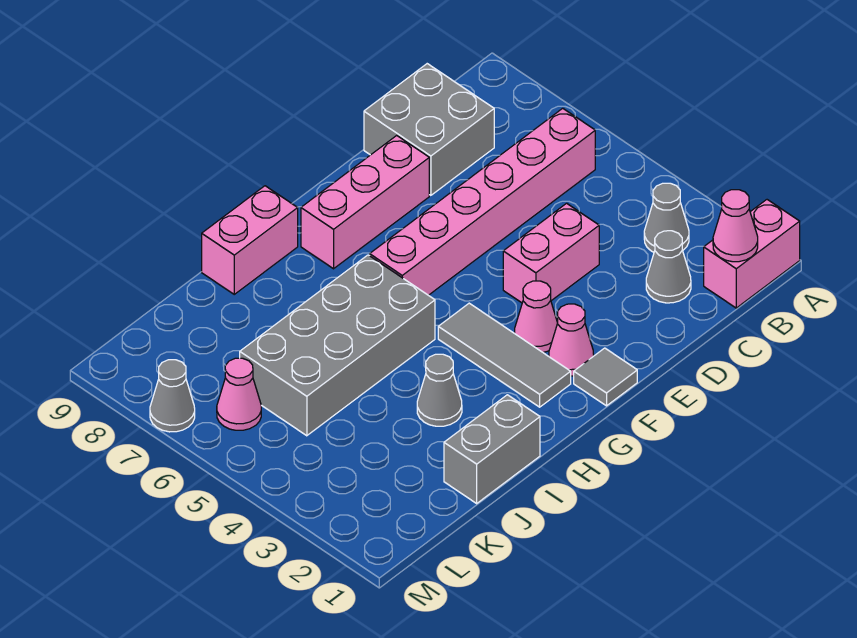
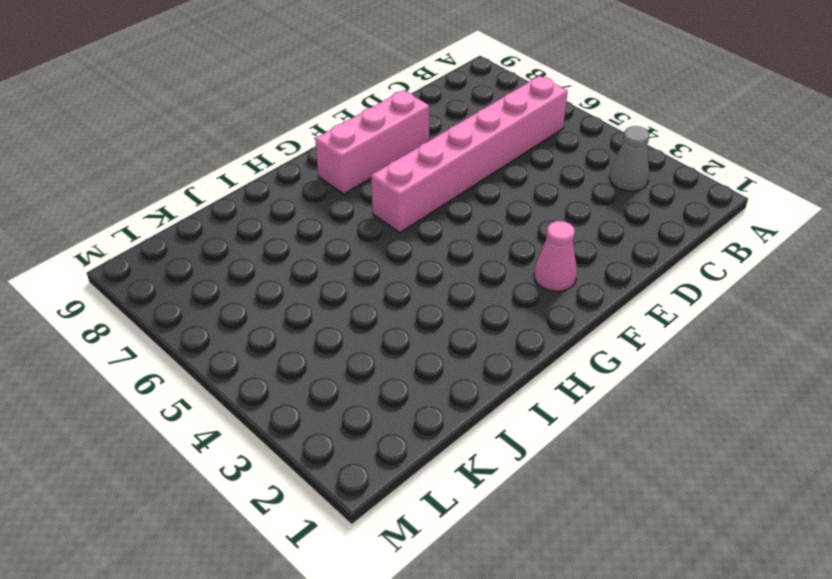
none -> pink brick A1:B1 level 1
none -> grey cone C2 level 1
none -> grey brick C8:D9 level 1

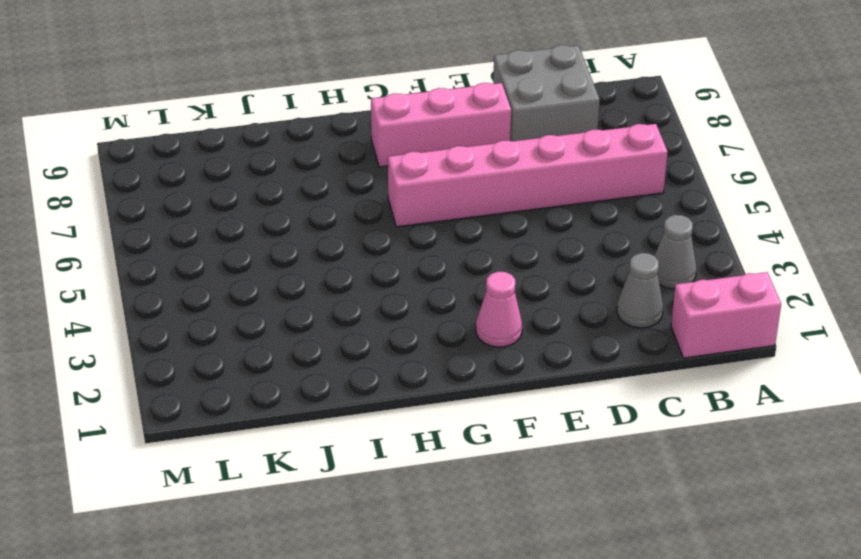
none -> pink brick D4:E4 level 1
none -> grey tile F1 level 1
none -> pink cone F3 level 1

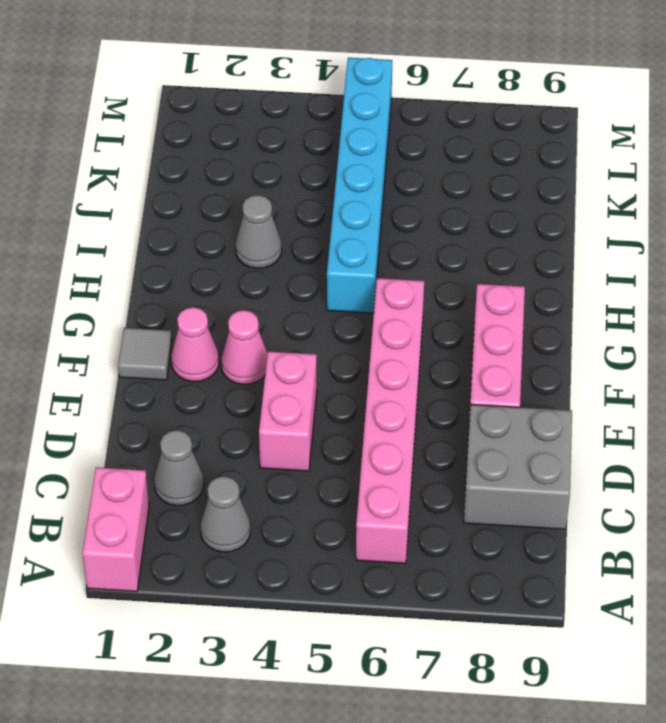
cyan brick H5:M5 level 1 -> grey brick H5:K6 level 1
none -> grey tile G2:G4 level 1
none -> pink brick H9:I9 level 1
none -> grey brick I1:J1 level 1

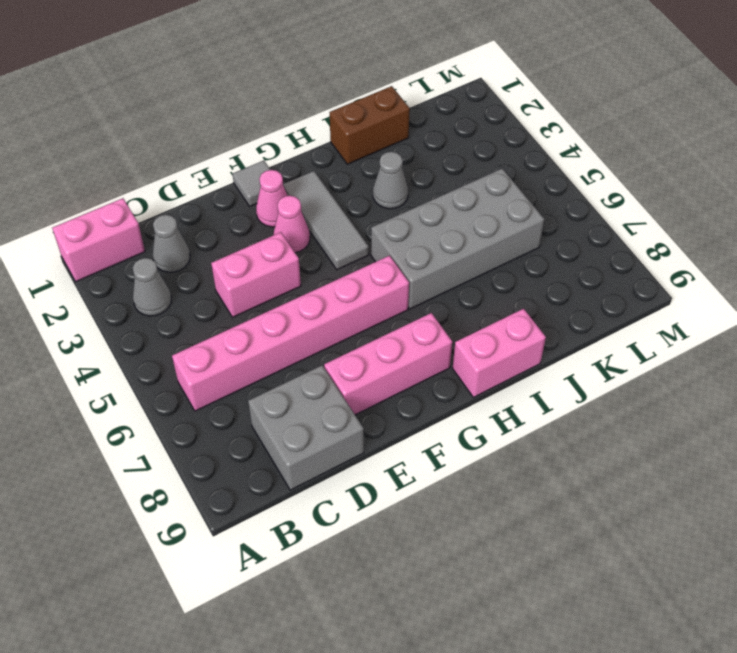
brown brick I1:J1 level 1 -> grey brick I1:J1 level 1
none -> pink cone L6 level 1
none -> grey cone M7 level 1
none -> pink cone B1 level 2

